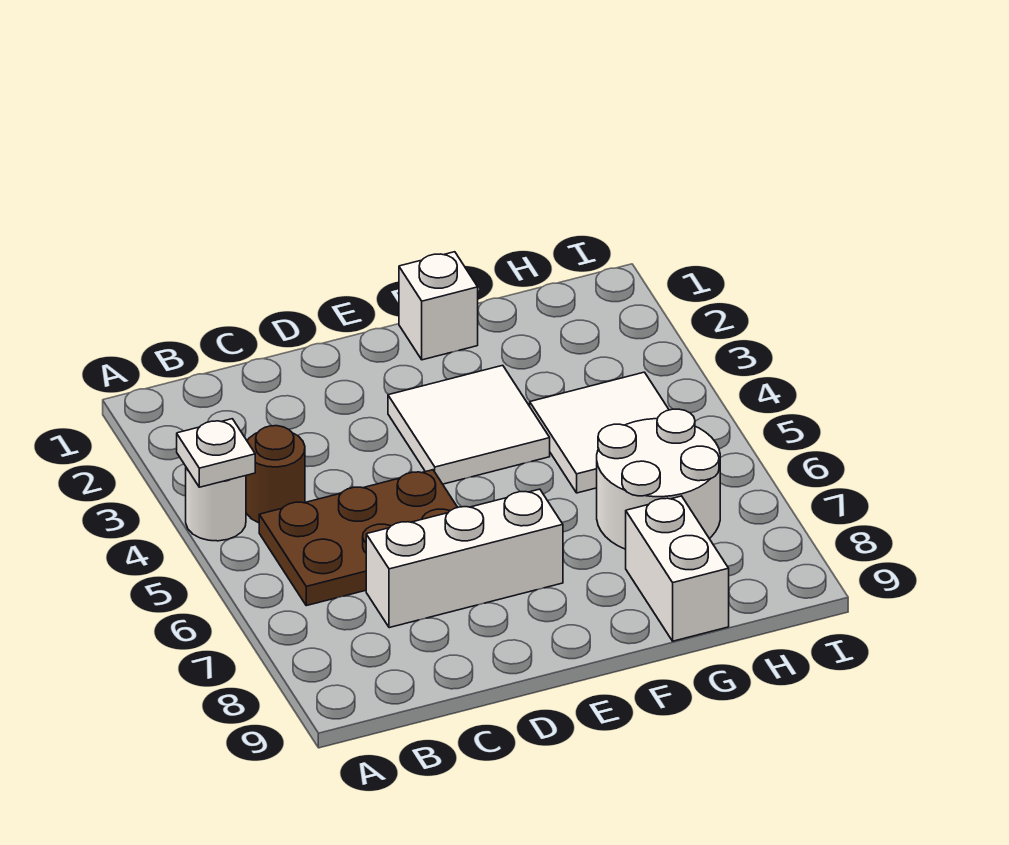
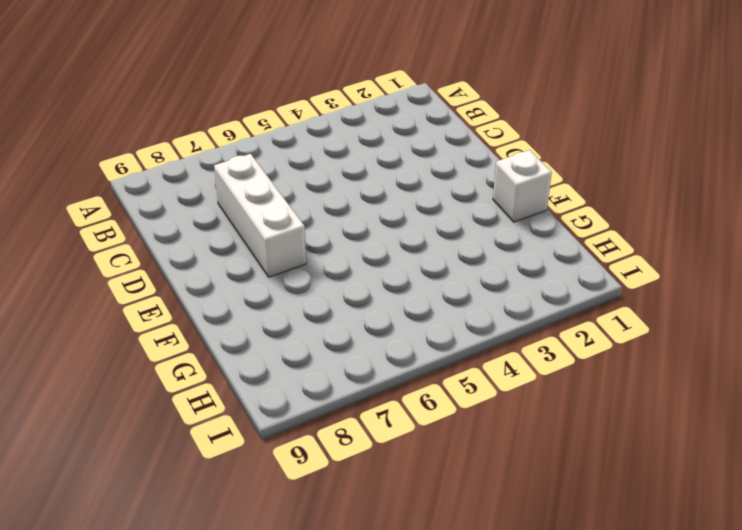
none -> white round brick A4 level 1
none -> brown round brick B4 level 1

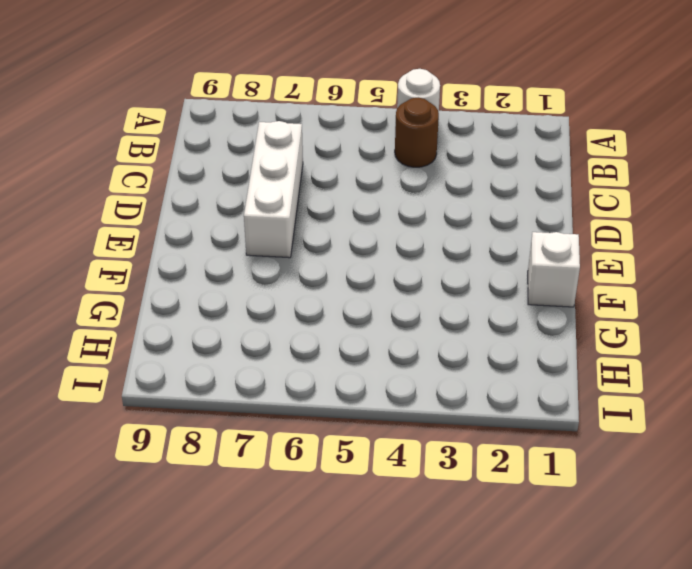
none -> brown plate B5:D6 level 1
none -> white tile E3:F4 level 1

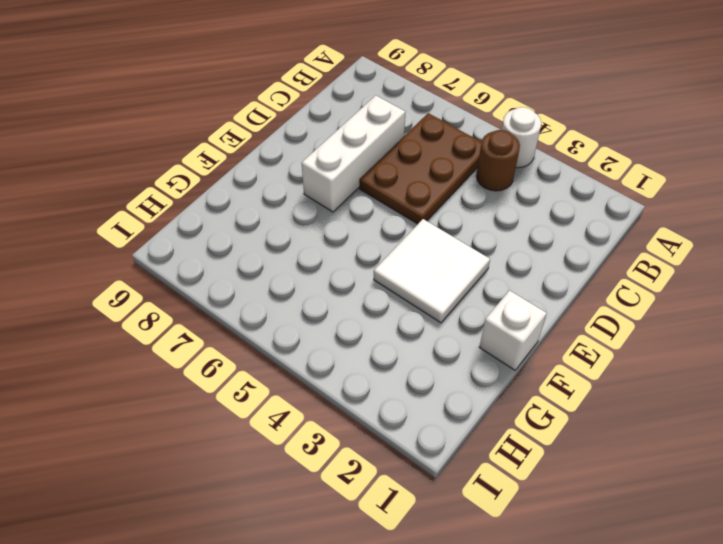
none -> white tile G4:H5 level 1
none -> white round brick G6:H7 level 1

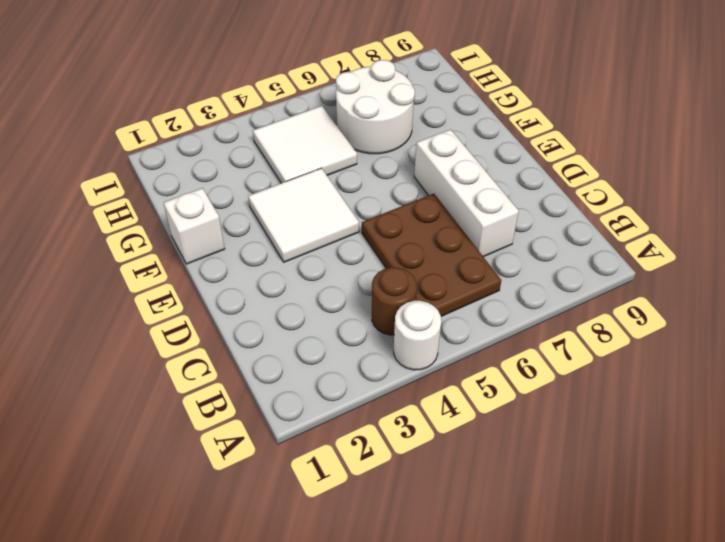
none -> white brick G8:G9 level 1
none -> white plate A4 level 2

